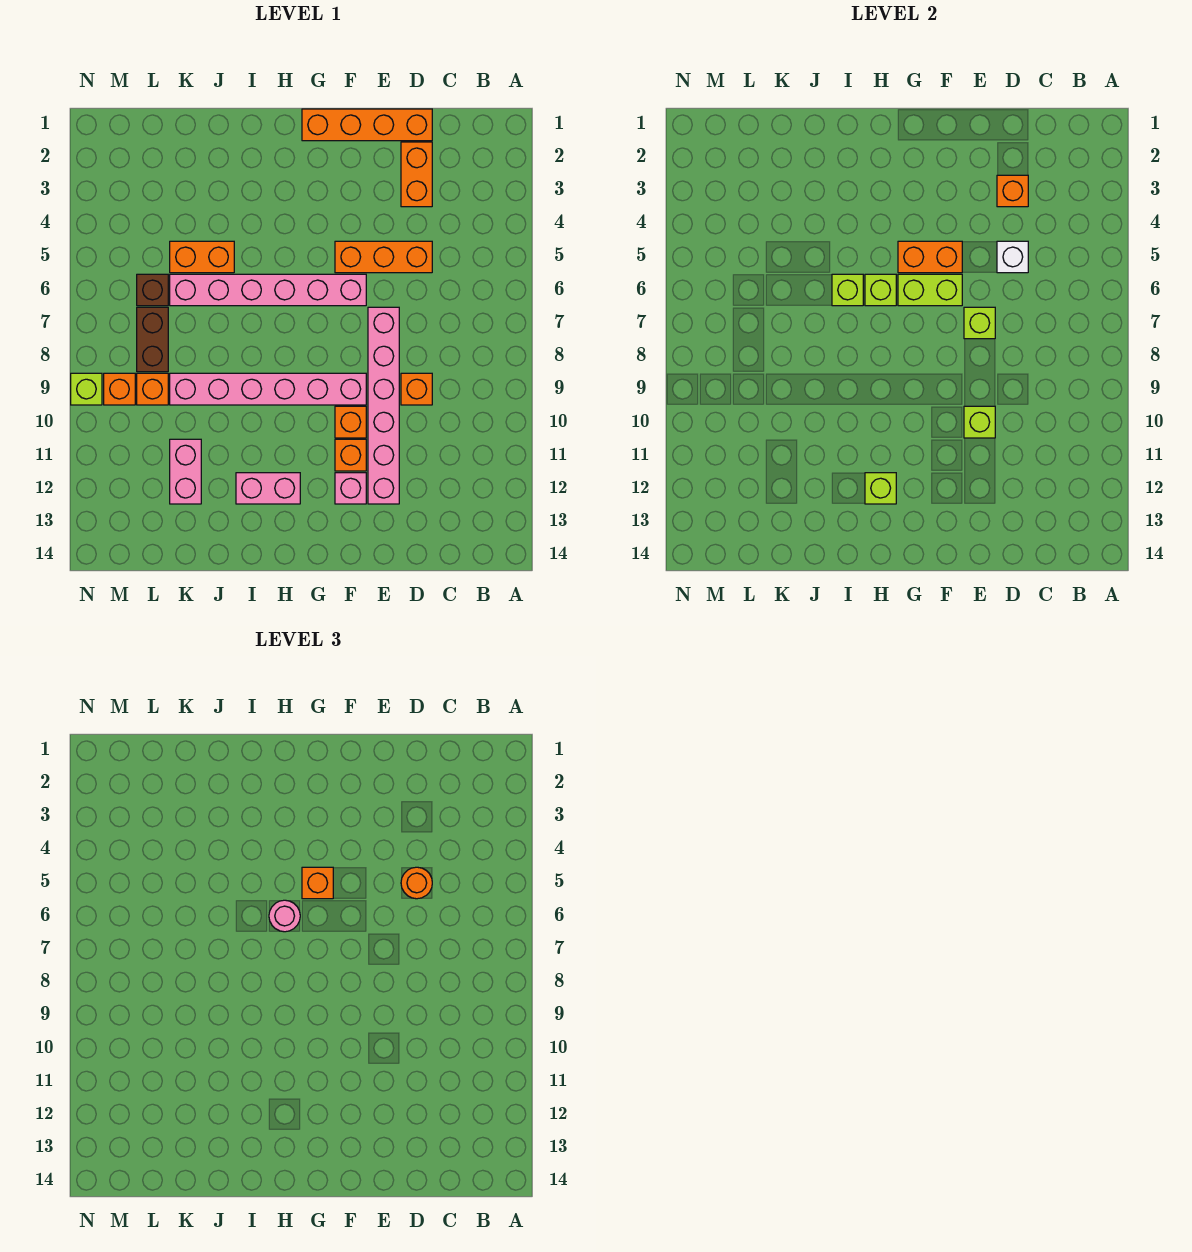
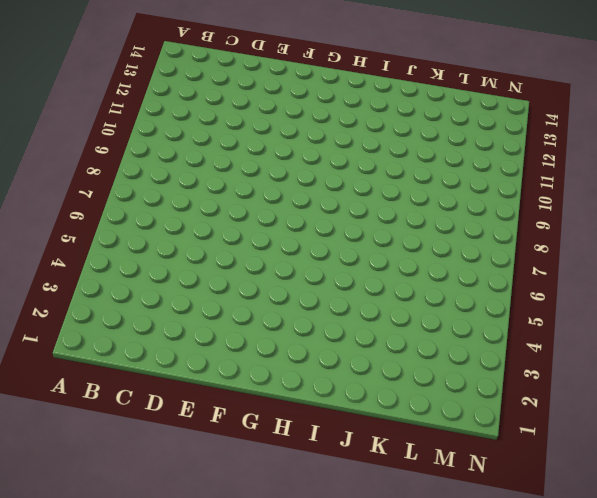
none -> orange brick D1:G1 level 1
none -> orange brick D2:D3 level 1
none -> orange brick D5:F5 level 1
none -> orange brick D9 level 1

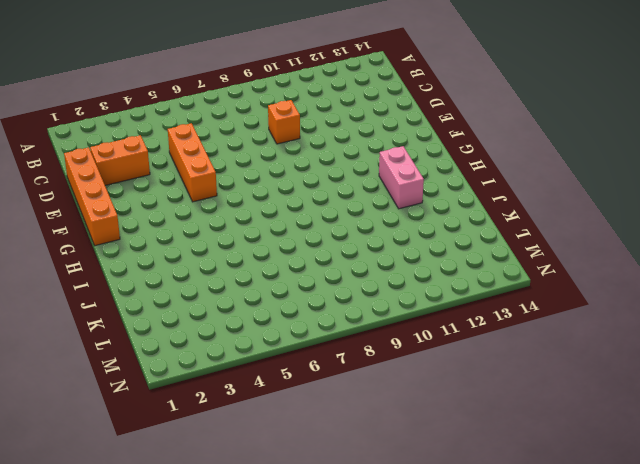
none -> pink brick E7:E12 level 1
none -> pink brick F6:K6 level 1
none -> pink brick F9:K9 level 1
none -> orange brick F10 level 1

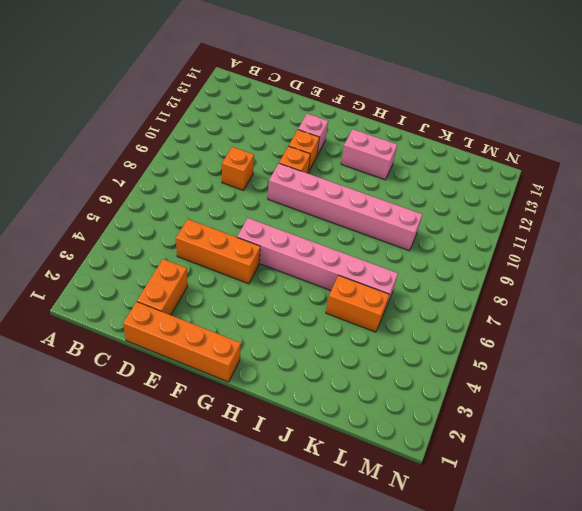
none -> pink brick E7:E12 level 1
none -> pink brick K11:K12 level 1
none -> brown brick L6 level 1
none -> brown brick L7:L8 level 1

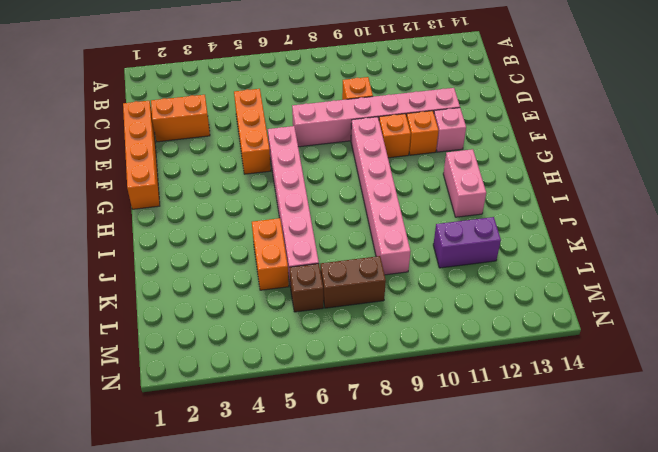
purple brick K11:K12 level 1 -> pink brick K11:K12 level 1
none -> orange brick L9 level 1
none -> orange brick M9 level 1
none -> lime brick N9 level 1
none -> orange brick D3 level 2

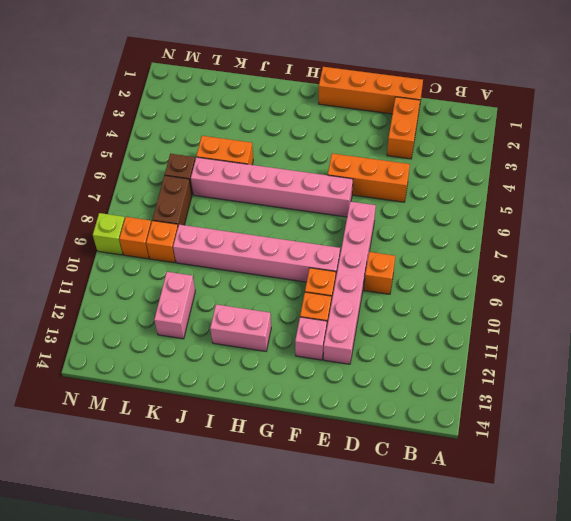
none -> orange brick D3 level 2
none -> white brick D5 level 2
none -> lime brick E7 level 2
none -> lime brick E10 level 2

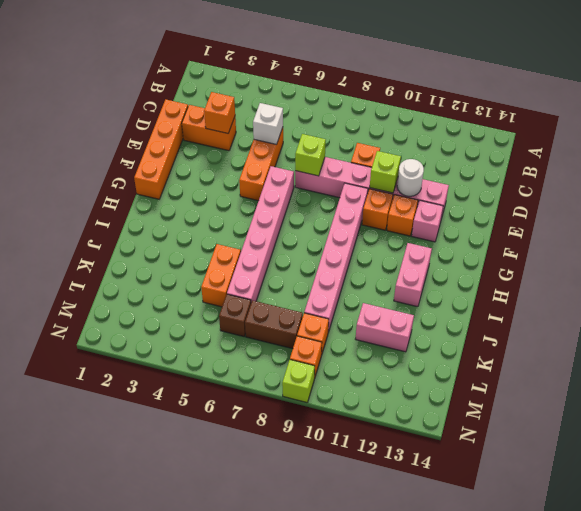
white round brick E11 level 2 -> none
none -> orange brick F5:G5 level 2
none -> lime brick F6:G6 level 2
none -> lime brick H6 level 2
none -> lime brick H12 level 2

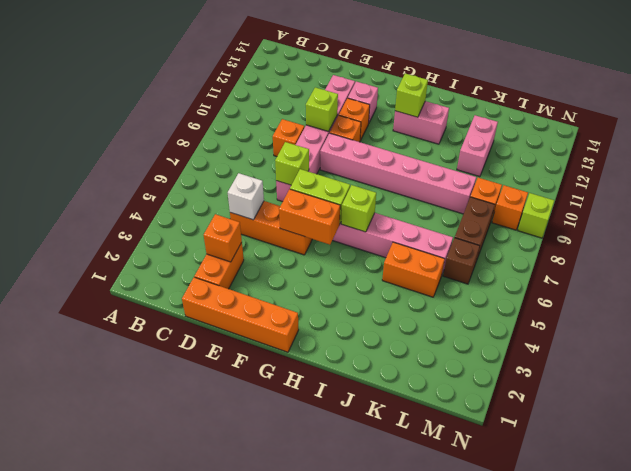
none -> lime brick I6 level 2
none -> orange round brick D5 level 3
none -> orange brick G5 level 3
none -> pink round brick H6 level 3

